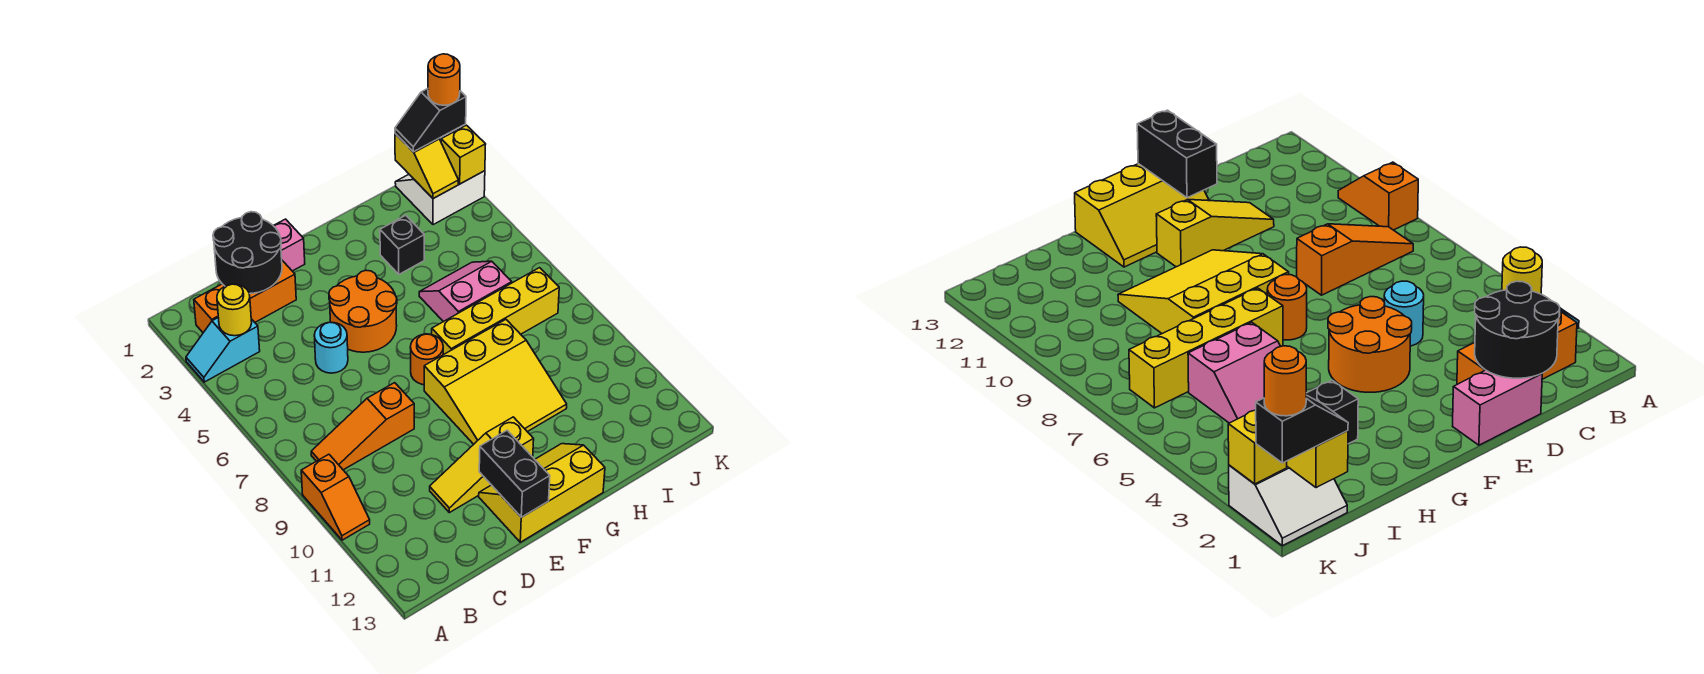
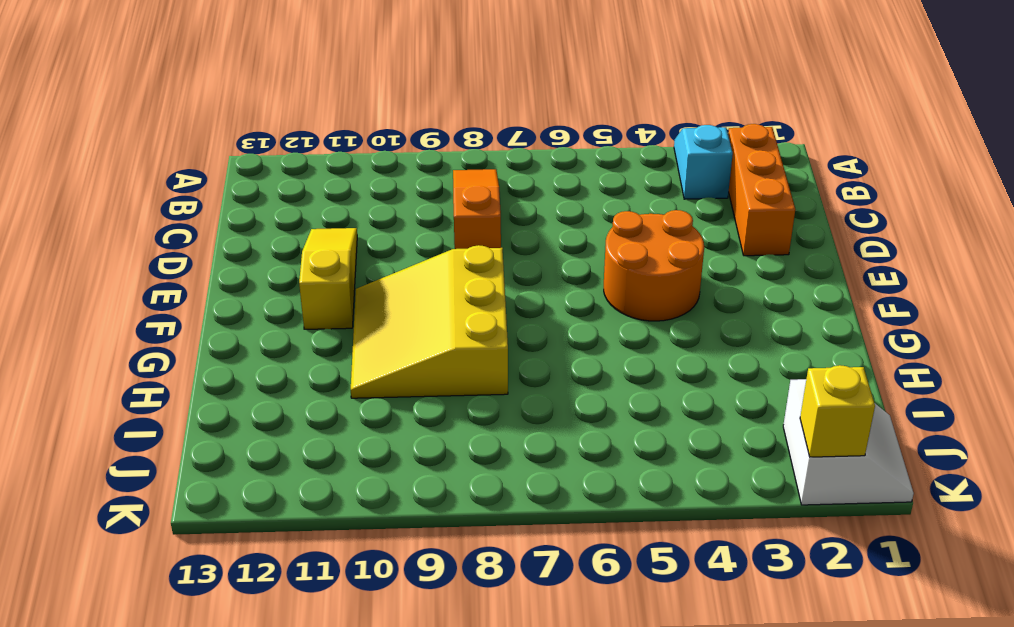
none -> orange slope A9:A10 level 1 top 9
none -> pink brick D1:E1 level 1
none -> cyan round brick D5 level 1

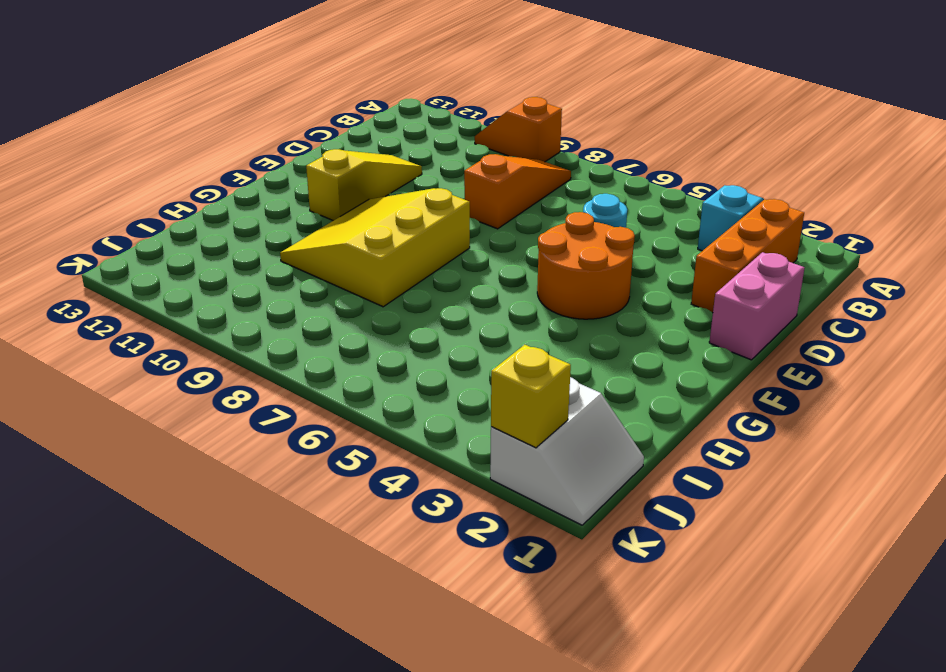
none -> yellow slope E12:G13 level 1 top 13
none -> orange round brick F7 level 1
none -> yellow brick G7:J7 level 1

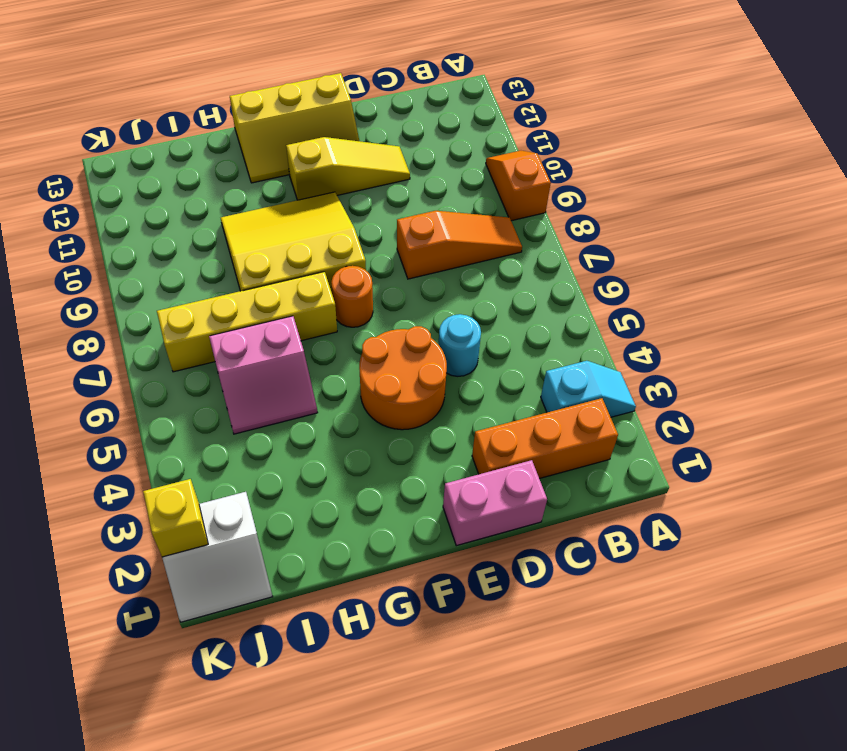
none -> black brick H3 level 1
none -> yellow round brick B3 level 2
none -> black round brick C1:D2 level 2

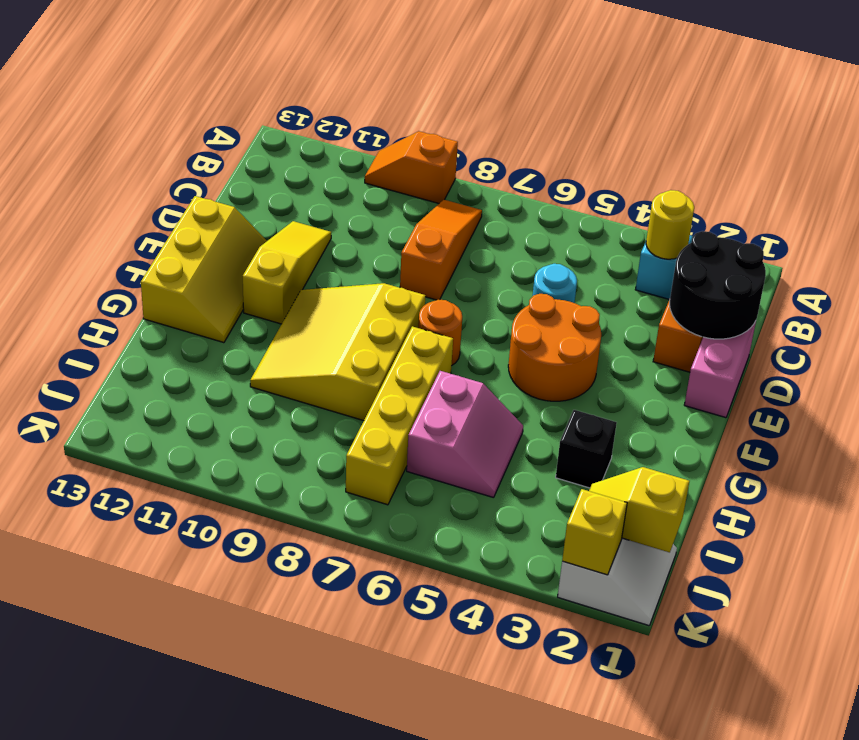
none -> black brick E12:E13 level 2
none -> black slope J1:K1 level 3 top K
none -> orange round brick K1 level 4

